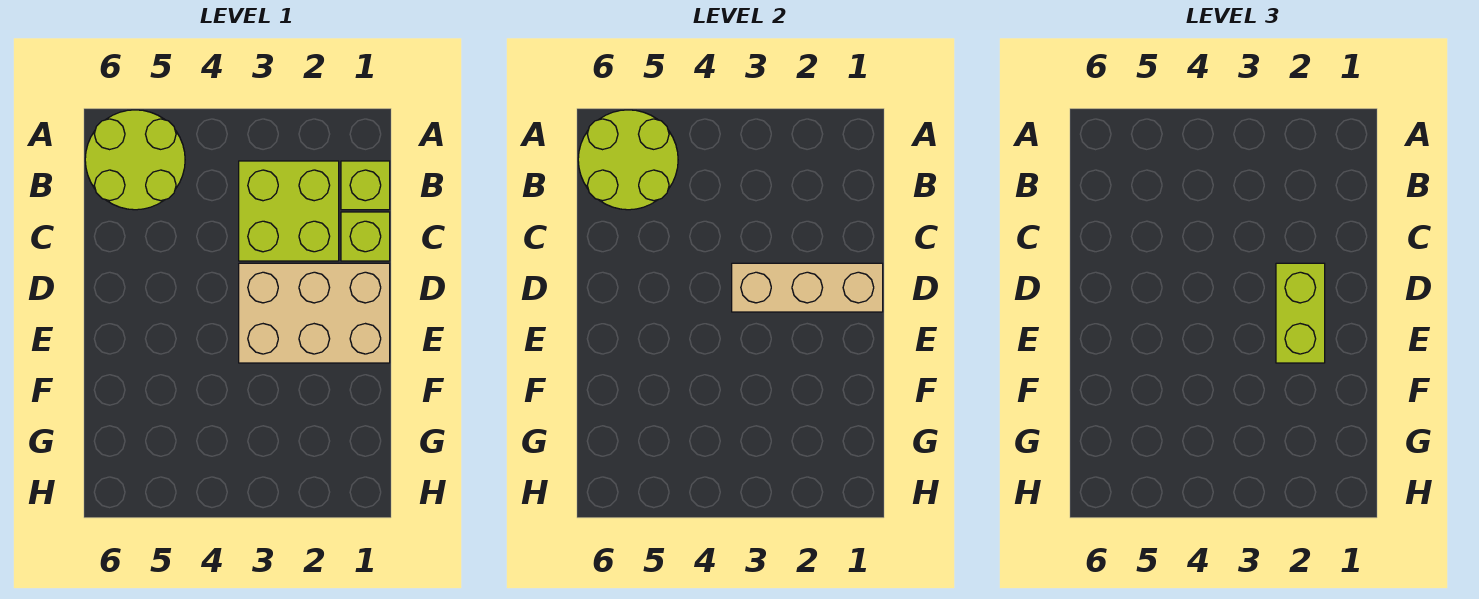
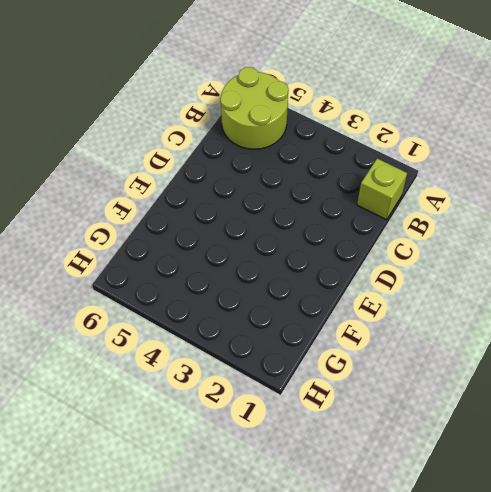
none -> lime brick B2:C3 level 1
none -> lime brick C1 level 1

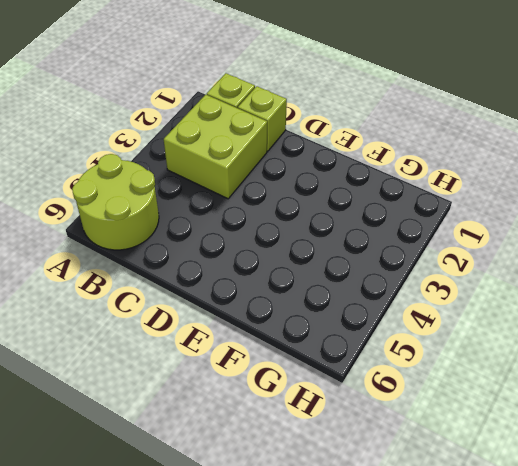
none -> tan brick D1:E3 level 1
none -> lime round brick A5:B6 level 2

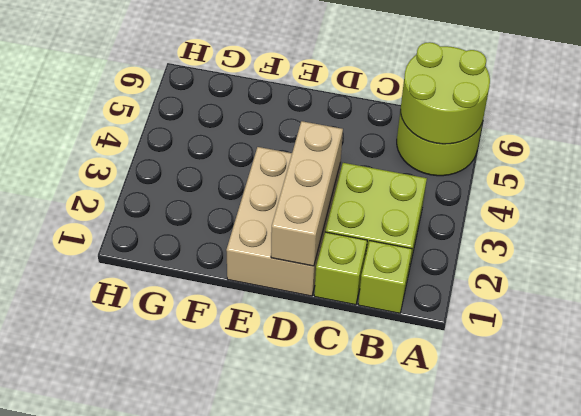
none -> lime brick D2:E2 level 3

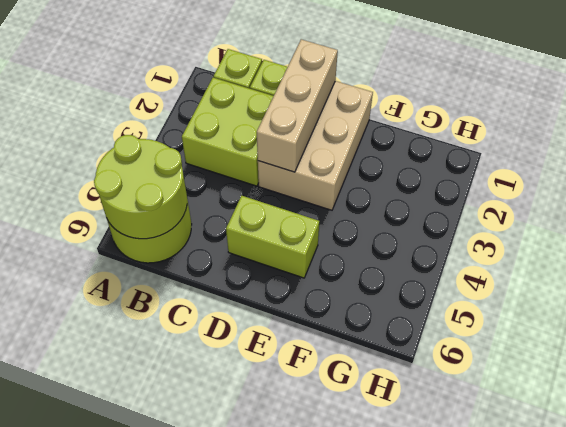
lime brick D5:E5 level 1 -> lime brick D2:E2 level 3

